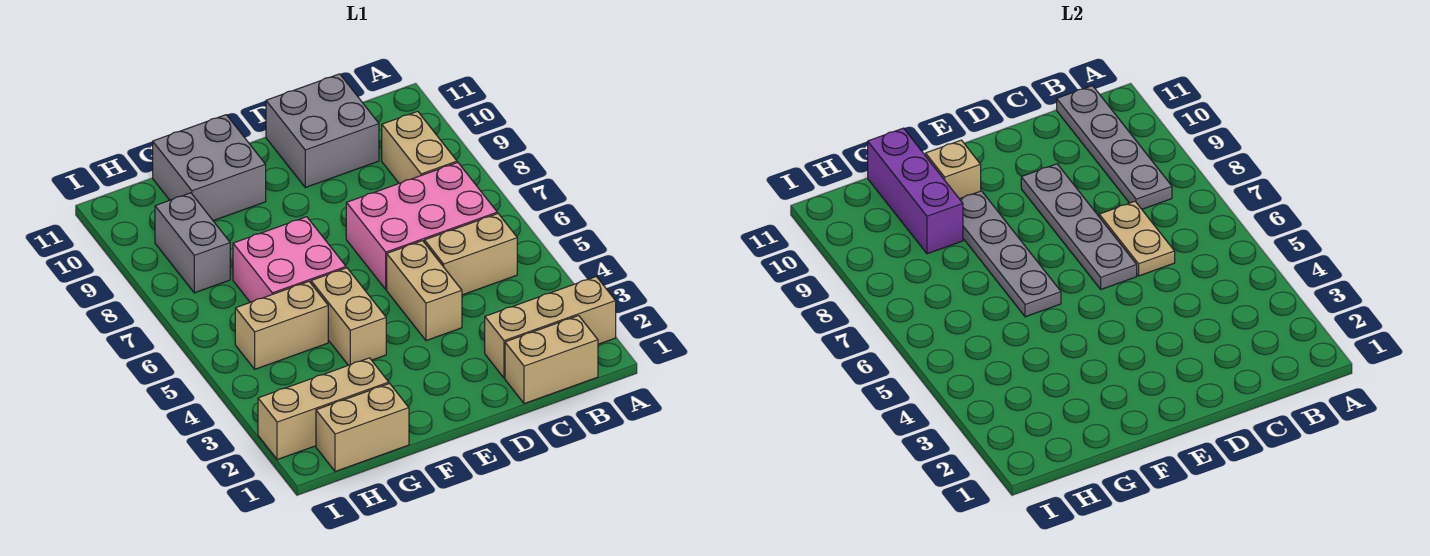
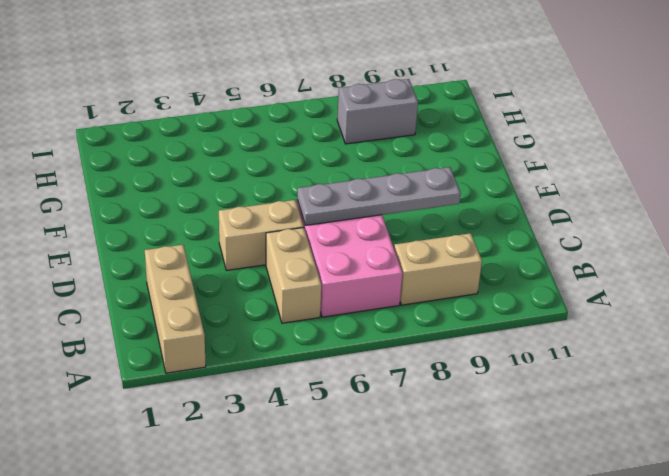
none -> tan brick B1:C1 level 1
none -> grey brick C10:D11 level 1
none -> tan brick F4:F5 level 1

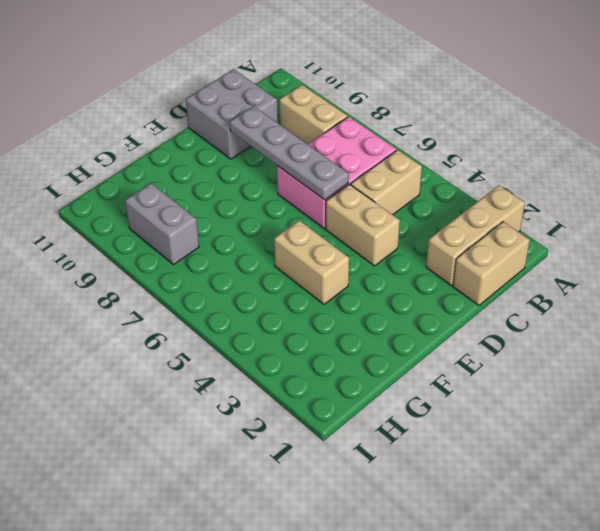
none -> pink brick F6:G7 level 1
none -> grey brick F10:G11 level 1
none -> tan brick G1:H1 level 1

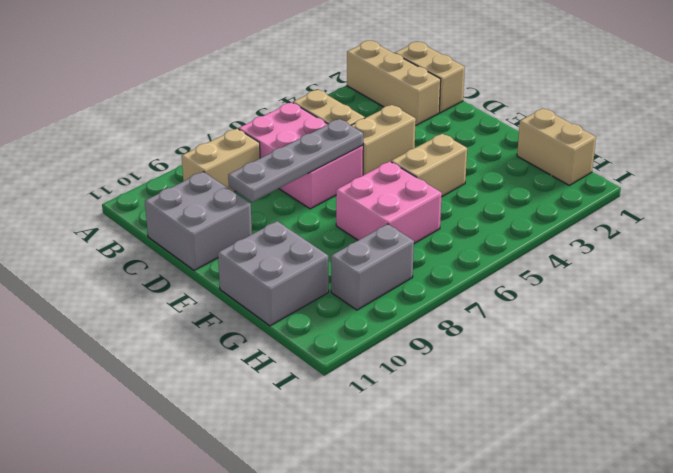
none -> tan brick G2:I2 level 1
none -> tan brick G5:H5 level 1
none -> grey plate B8:B11 level 2

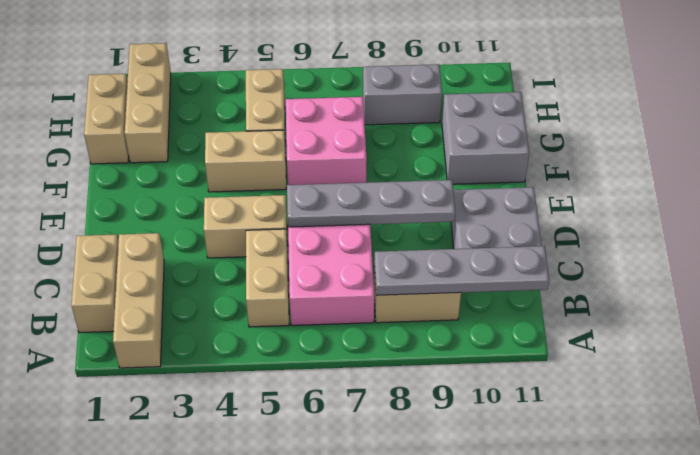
none -> tan plate C6:C7 level 2
none -> grey plate F6:F9 level 2
none -> tan brick F10 level 2

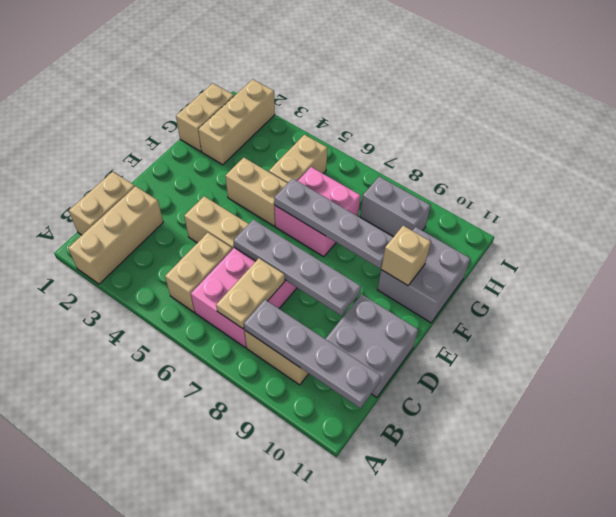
tan plate B7:C7 level 2 -> tan plate C6:C7 level 2
none -> purple brick G9:G11 level 2

